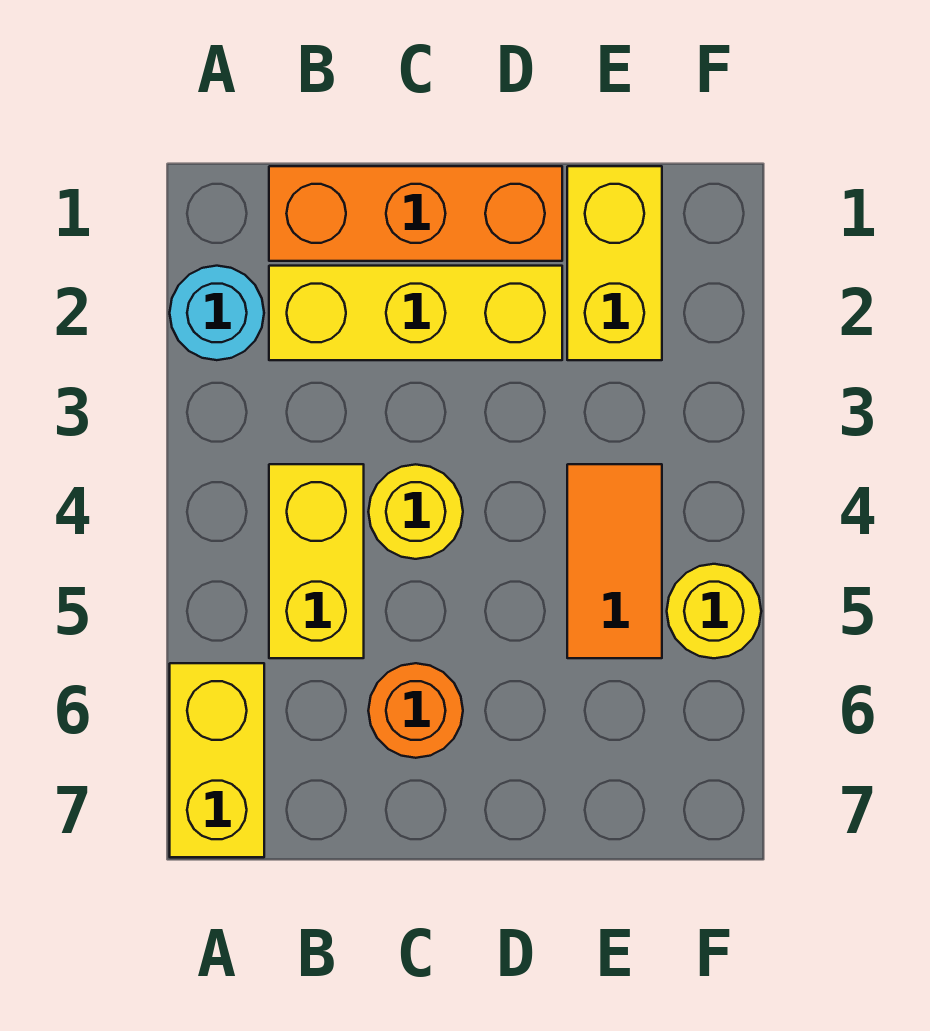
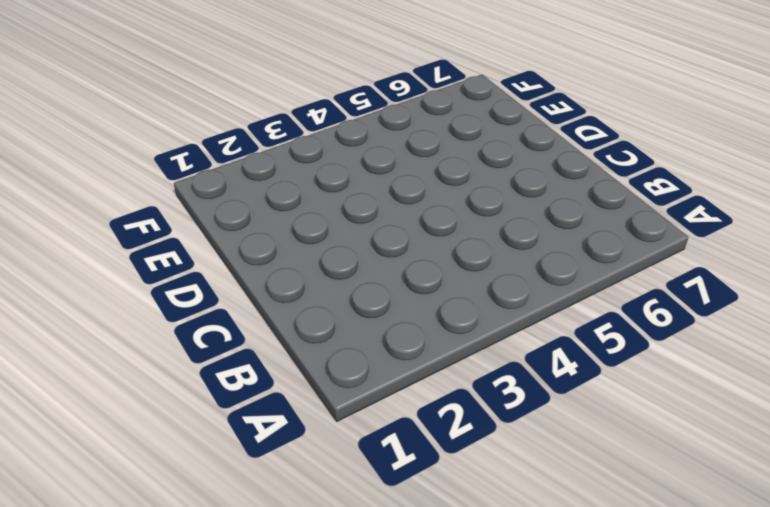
none -> cyan round brick A2 level 1
none -> yellow brick A6:A7 level 1

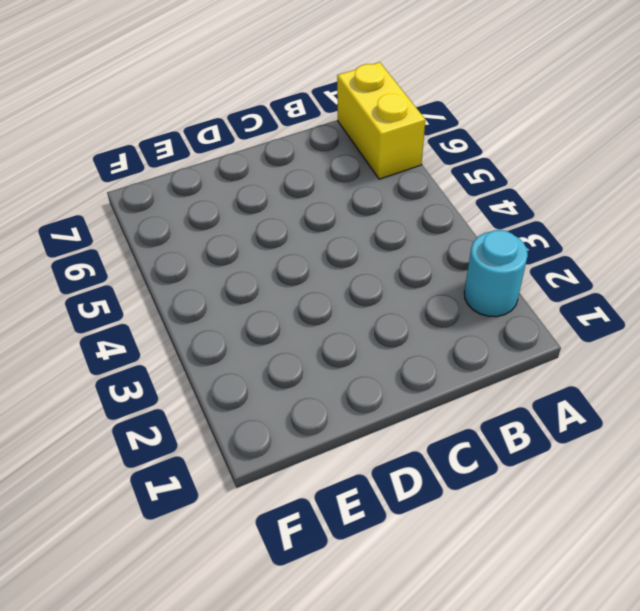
none -> orange brick B1:D1 level 1
none -> yellow brick B2:D2 level 1

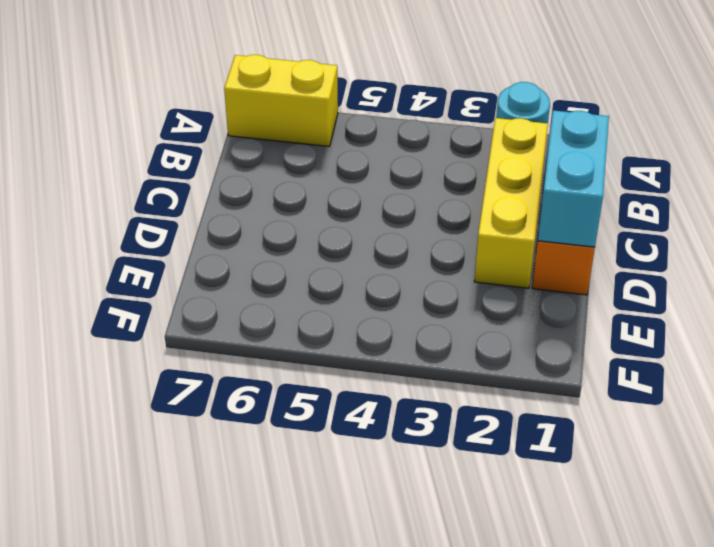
cyan brick C1:D1 level 2 -> none
none -> yellow brick B4:B5 level 1
none -> yellow round brick C4 level 1

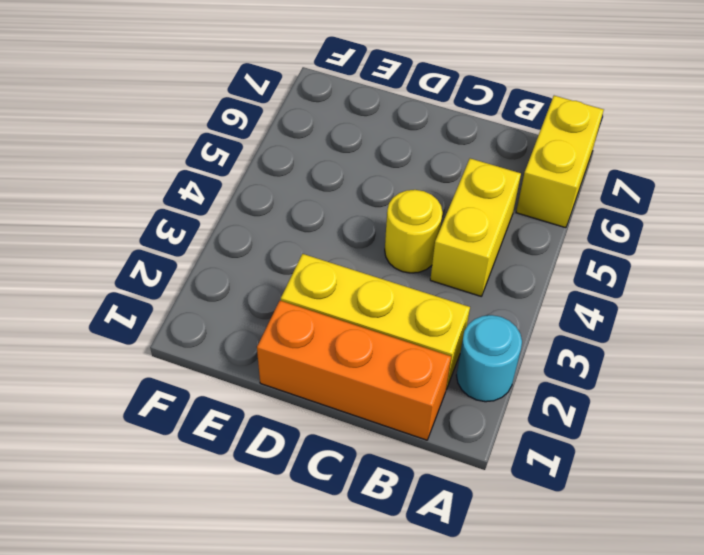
none -> orange round brick C6 level 1
none -> yellow brick E1:E2 level 1

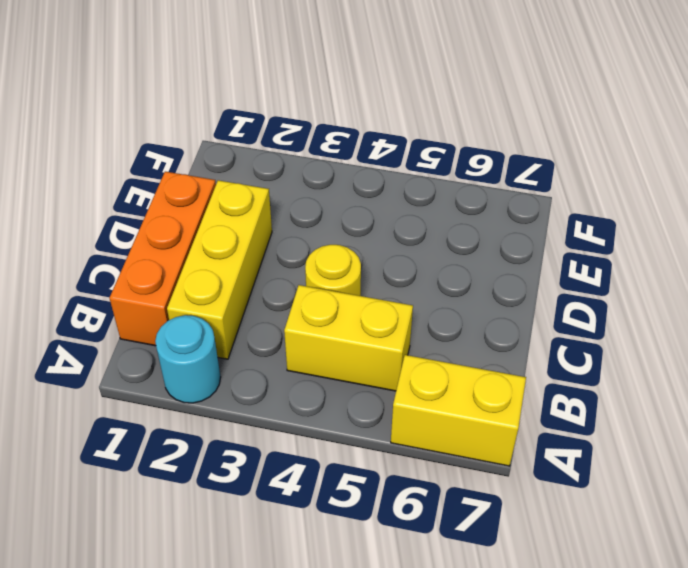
none -> orange round brick C6 level 1
none -> yellow brick E1:E2 level 1

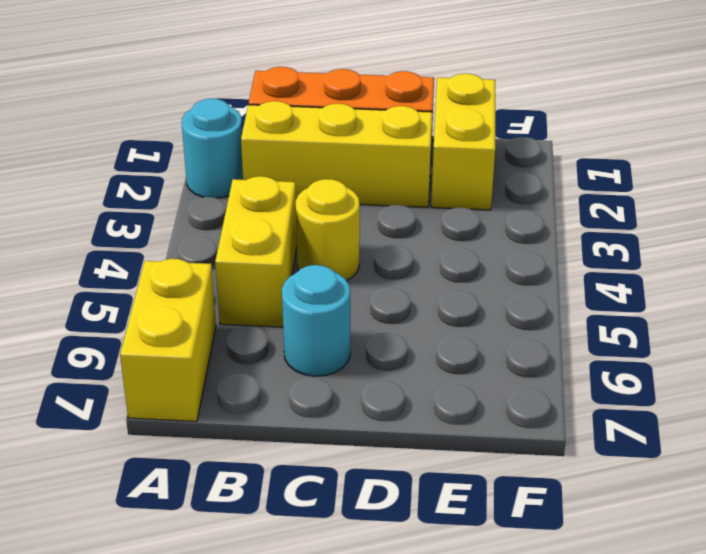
cyan round brick C6 level 1 -> orange round brick C6 level 1
none -> orange tile E4:E5 level 1
none -> yellow round brick F5 level 1

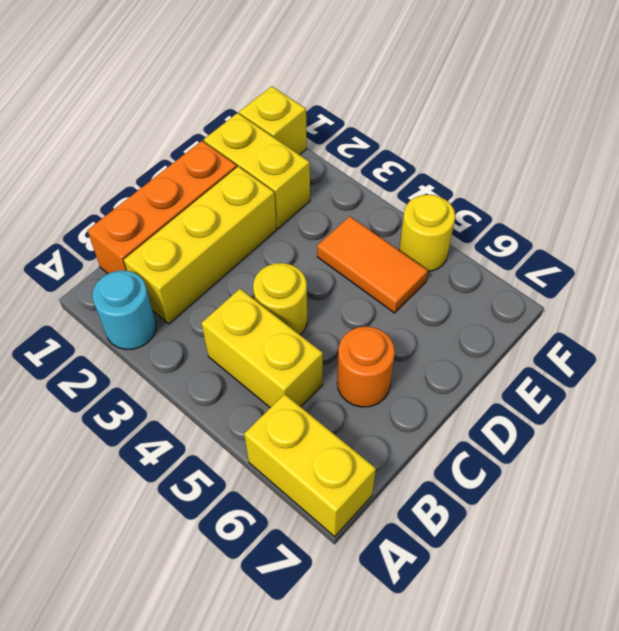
yellow brick F1 level 1 -> none

